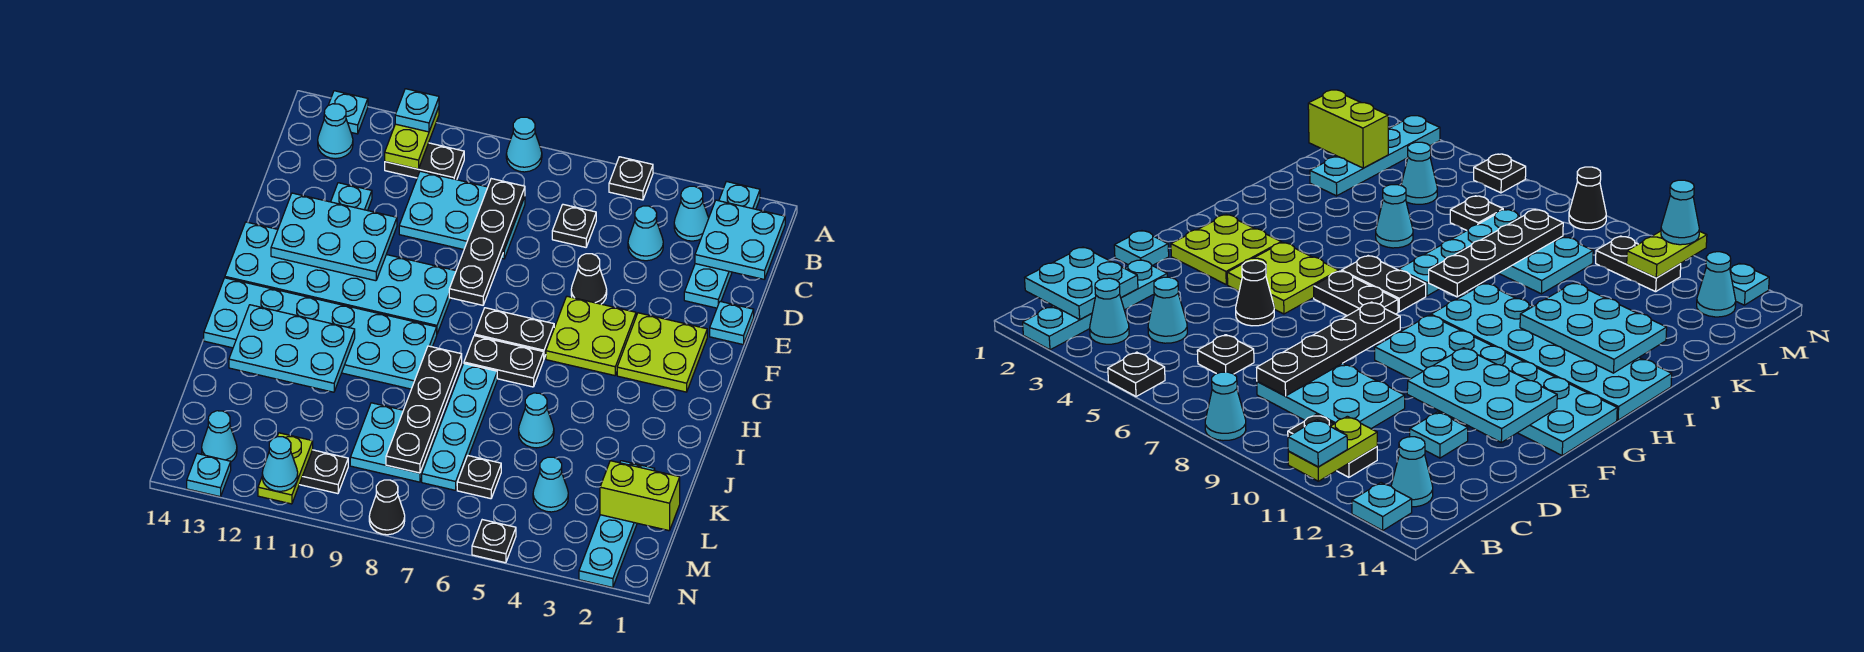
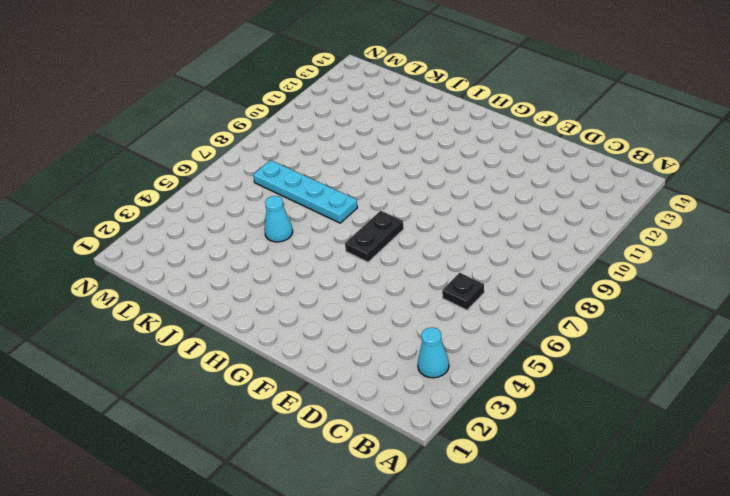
none -> cyan plate A2:D2 level 1
none -> black plate A5 level 1
none -> cyan cone A8 level 1
none -> cyan plate A13 level 1

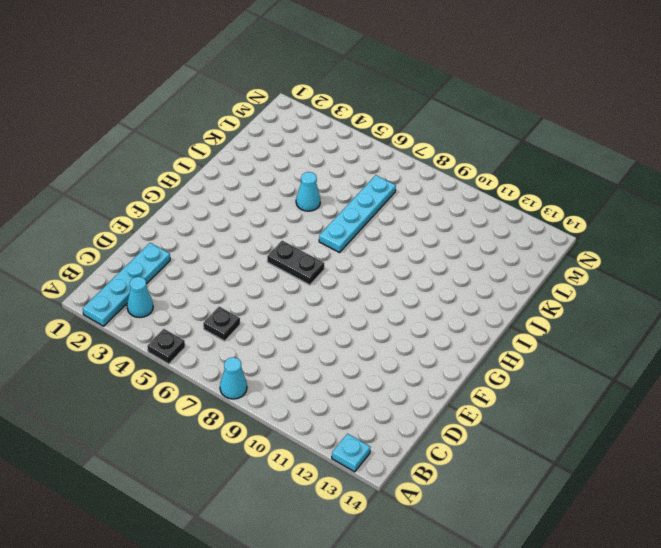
none -> black plate B10:B11 level 1
none -> cyan cone B13 level 1
none -> cyan cone C4 level 1
none -> cyan plate C8:D10 level 1

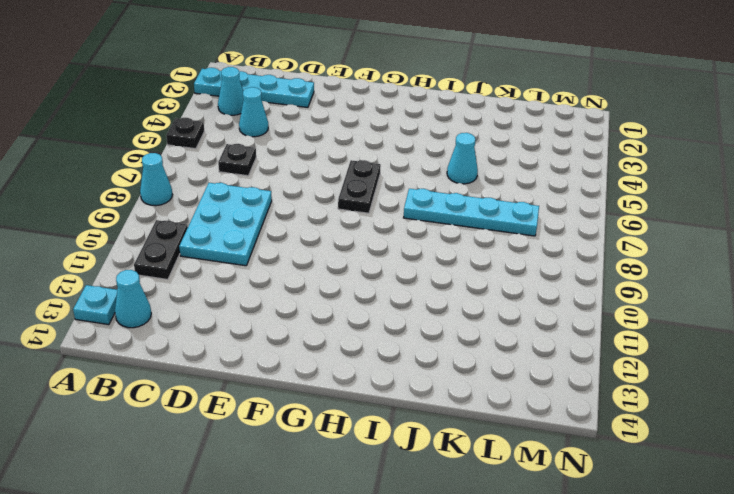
none -> cyan plate D12 level 1
none -> cyan plate E1 level 1
none -> black cone E5 level 1
none -> lime plate F2:G3 level 1

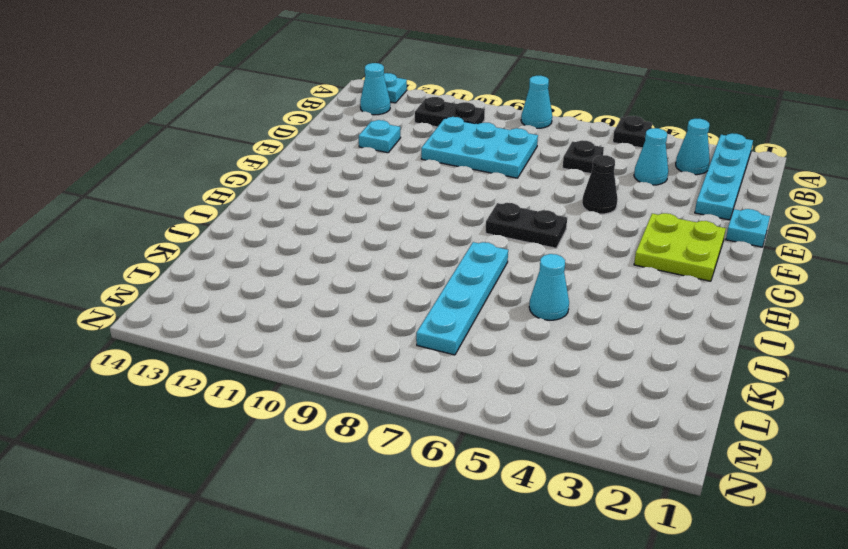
none -> lime plate F4:G5 level 1
none -> cyan plate F9:G14 level 1
none -> black plate H6:H7 level 1
none -> cyan plate H9:I14 level 1

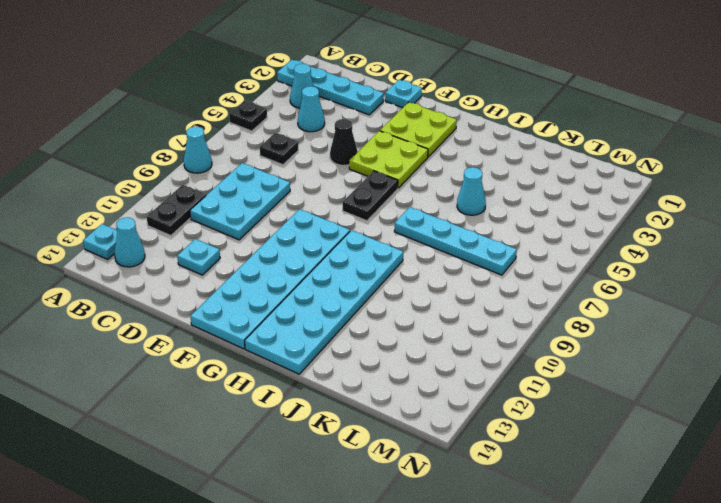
none -> black plate H6:H7 level 1
none -> cyan plate K2:N2 level 1
none -> cyan plate K8:L9 level 1
none -> cyan cone L4 level 1

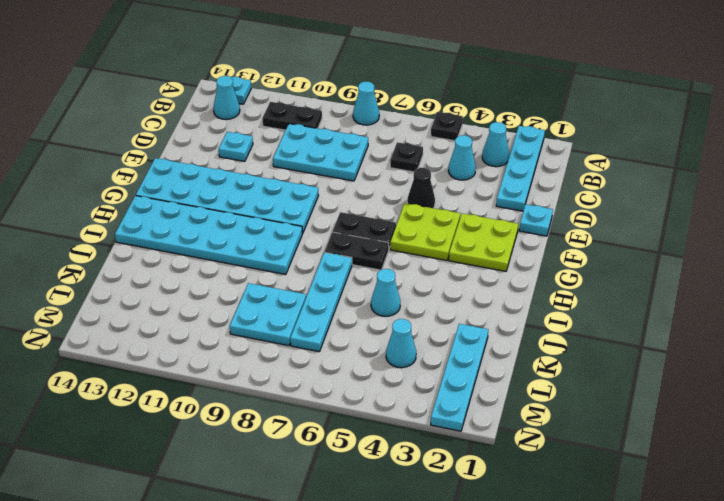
none -> black plate L6 level 1
none -> black plate M10:M11 level 1
none -> cyan cone M13 level 1
none -> black plate N5 level 1

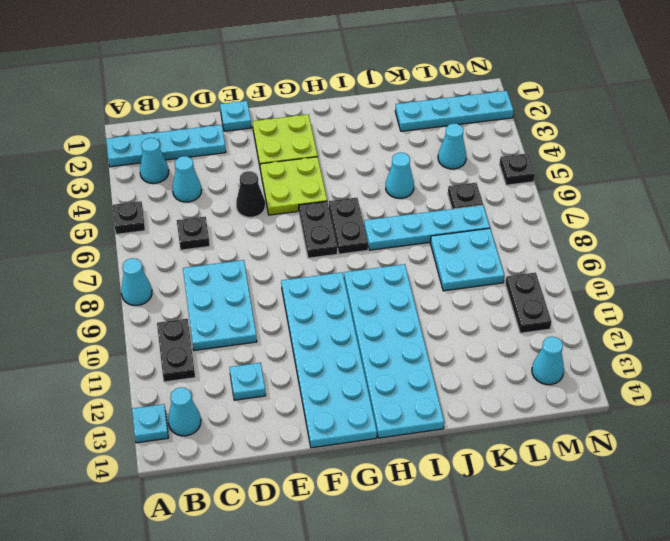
none -> black cone N8 level 1
none -> cyan plate N13 level 1
none -> lime plate A11:B11 level 2
none -> cyan plate B1:C2 level 2

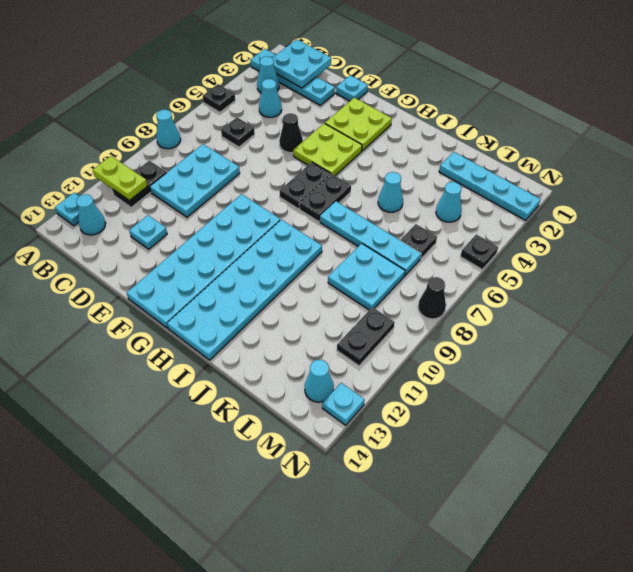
none -> black plate C8:F8 level 2
none -> cyan plate E11:F13 level 2
none -> black plate I8:L8 level 2
none -> cyan plate I11:J13 level 2

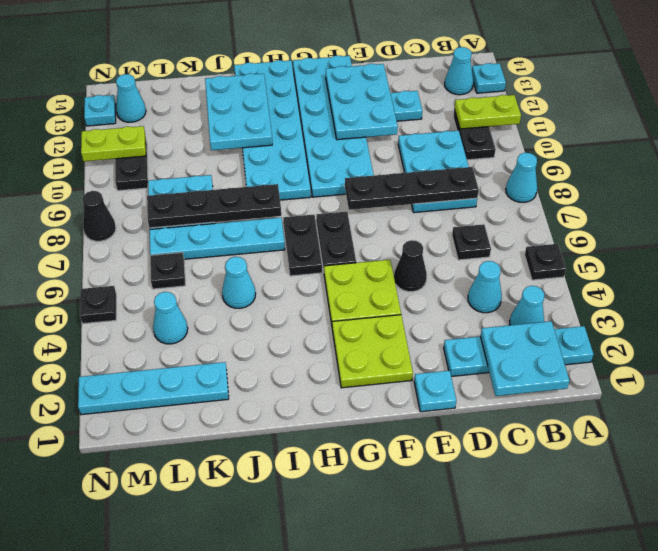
none -> lime brick L1:L2 level 2
none -> cyan plate A11 level 3
none -> cyan cone N11 level 3

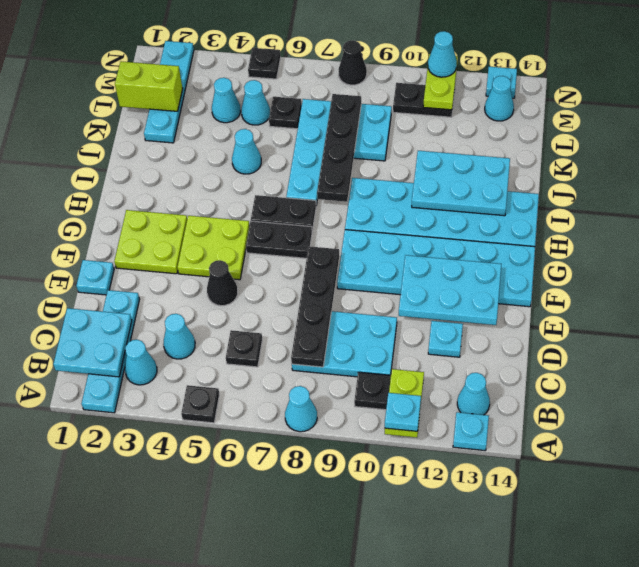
cyan cone L5 level 1 -> none

